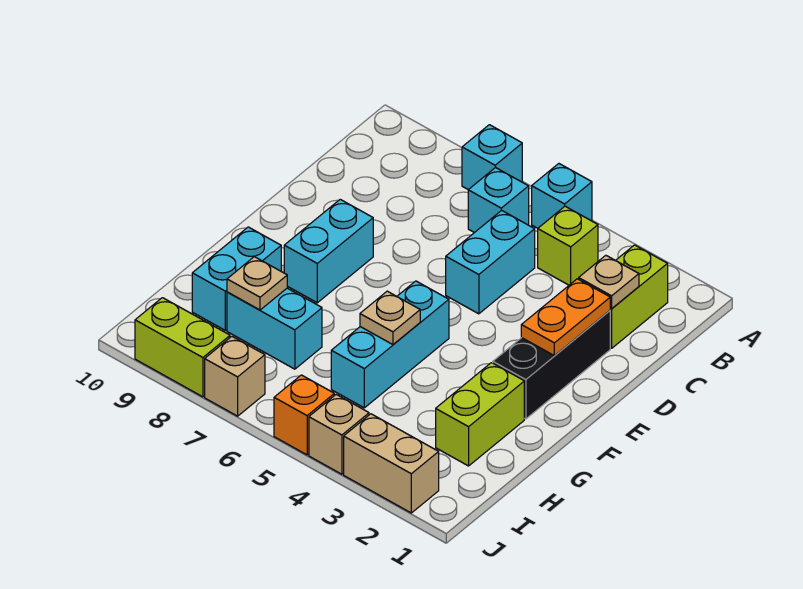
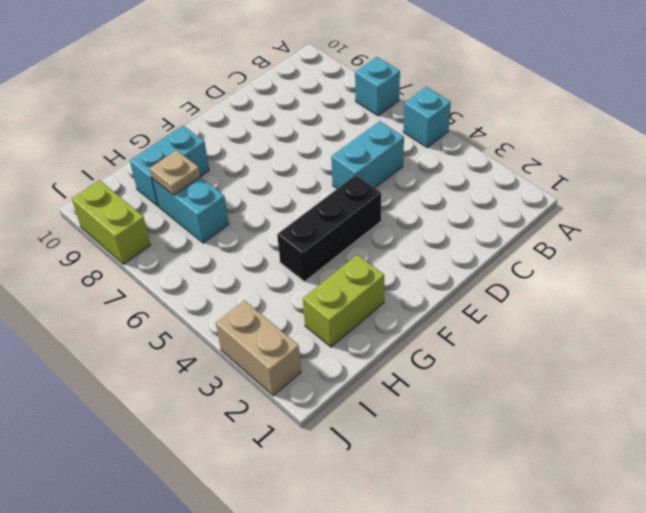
black brick E4:G4 level 1 -> black brick D2:F2 level 1
none -> lime brick B2:C2 level 1
none -> lime brick B4 level 1
none -> cyan brick B6 level 1

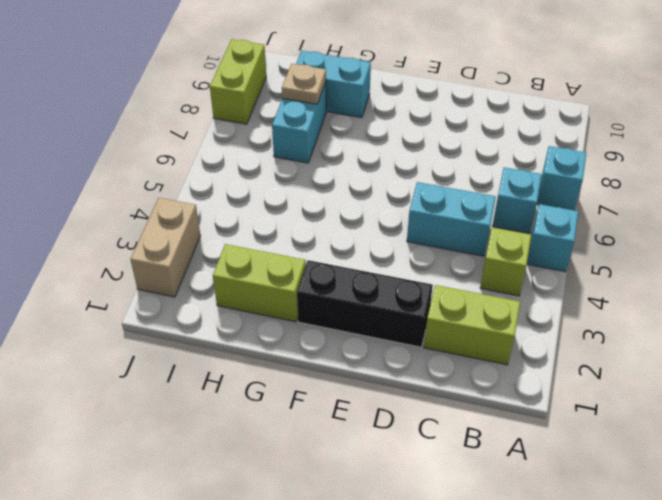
none -> cyan brick E8:F8 level 1
none -> cyan brick F5:H5 level 1
none -> tan brick J4 level 1

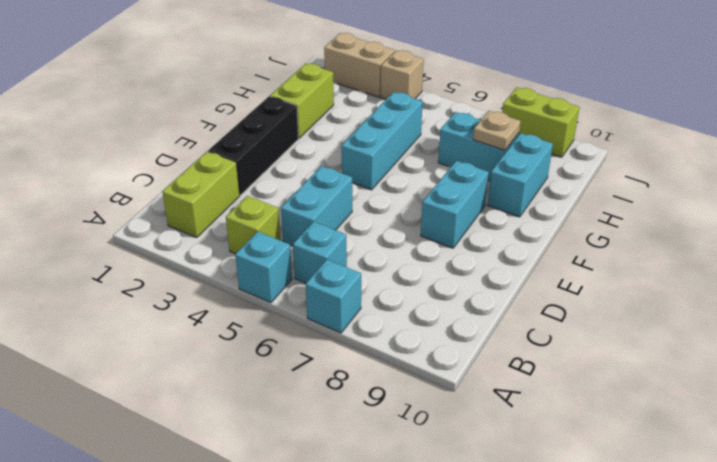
none -> orange brick J5 level 1
none -> tan brick J7 level 1
none -> tan plate C2 level 2

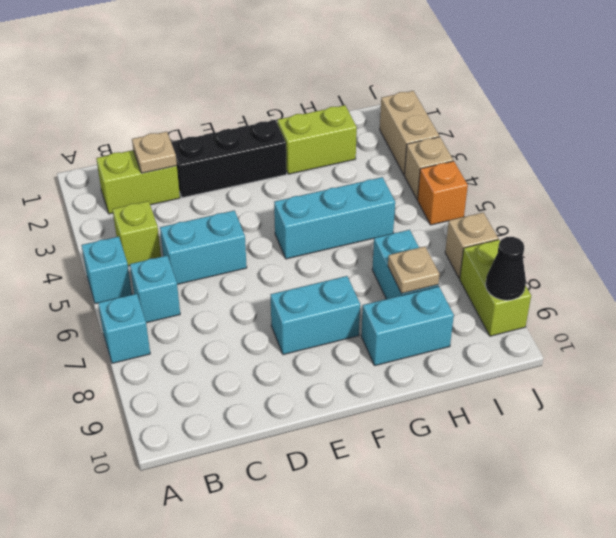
black cone J9 level 2 -> none
none -> orange plate D2:E2 level 2
none -> tan plate G5 level 2

